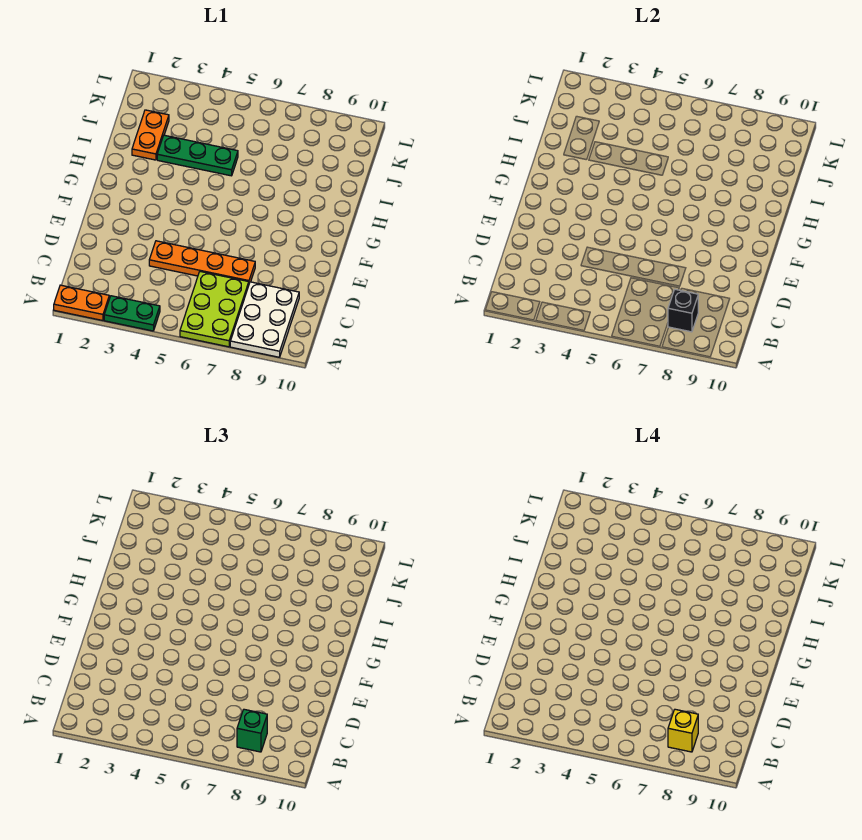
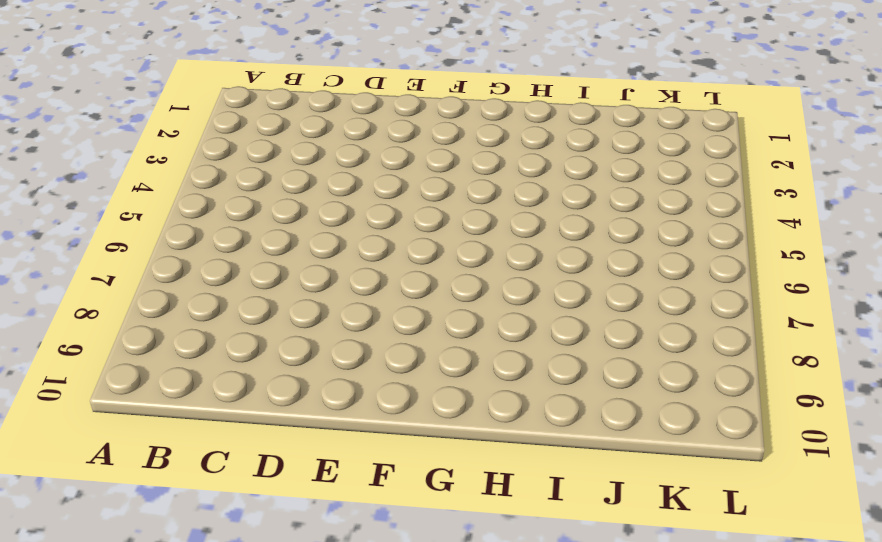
none -> orange plate A1:A2 level 1
none -> green plate A3:A4 level 1

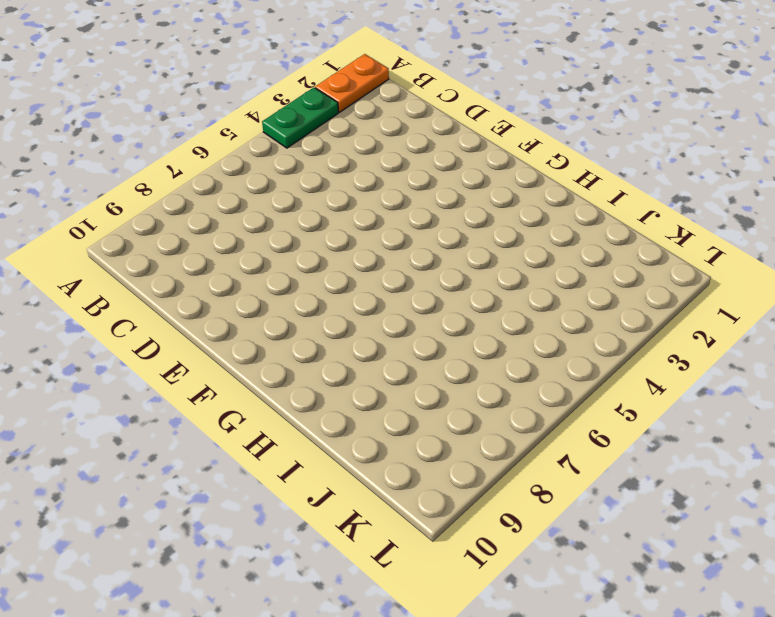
none -> lime plate A6:C7 level 1
none -> white plate A8:C9 level 1

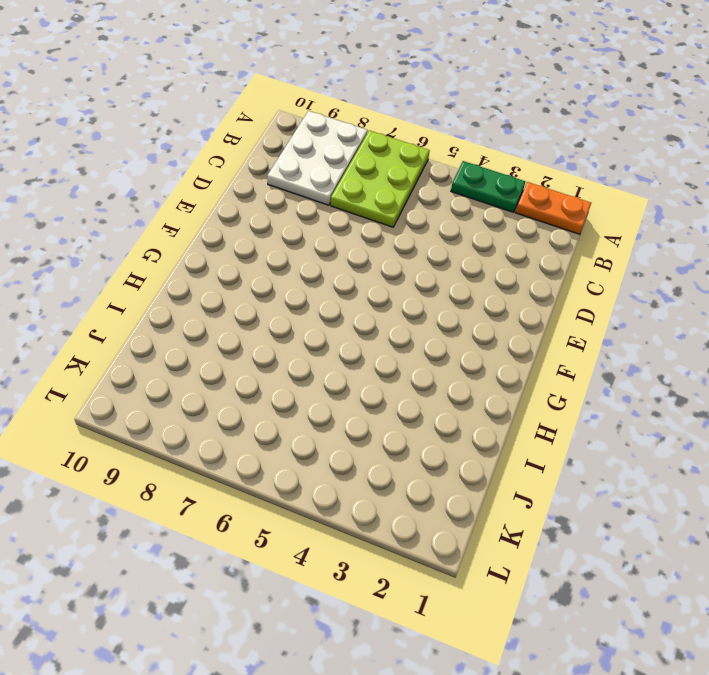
none -> orange plate D4:D7 level 1
none -> orange plate I2:J2 level 1

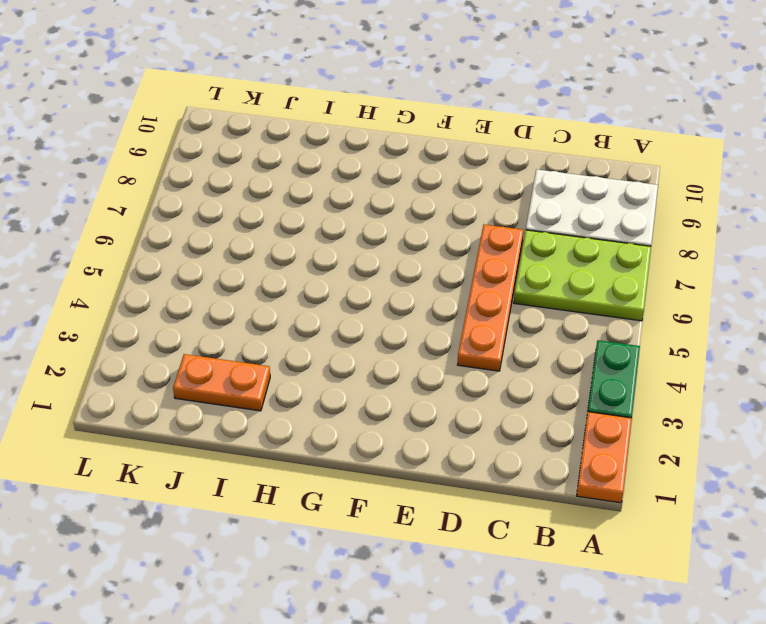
none -> green plate I3:I5 level 1
none -> black brick B8 level 2

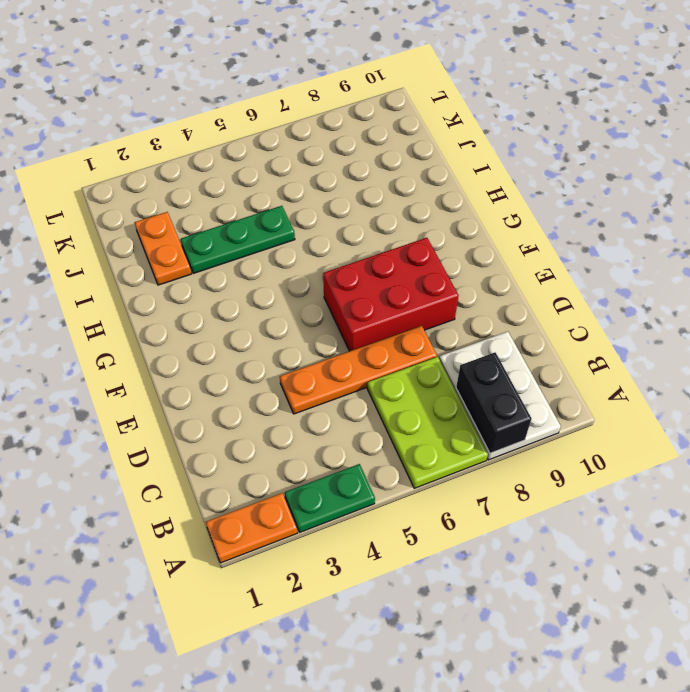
black brick A8:B8 level 2 -> black brick B8 level 2
red brick E6:F8 level 1 -> none
none -> green brick B8 level 3
none -> yellow brick B8 level 4

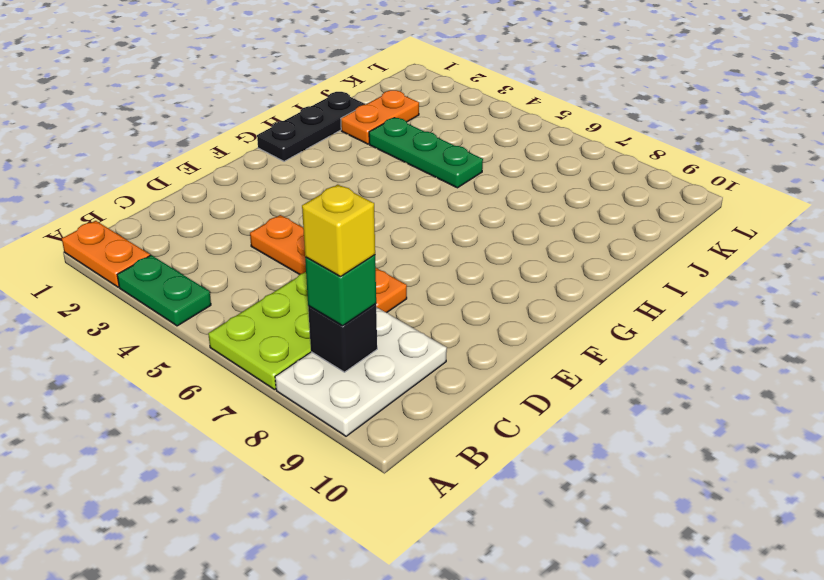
black plate G1:I1 level 1 -> none

